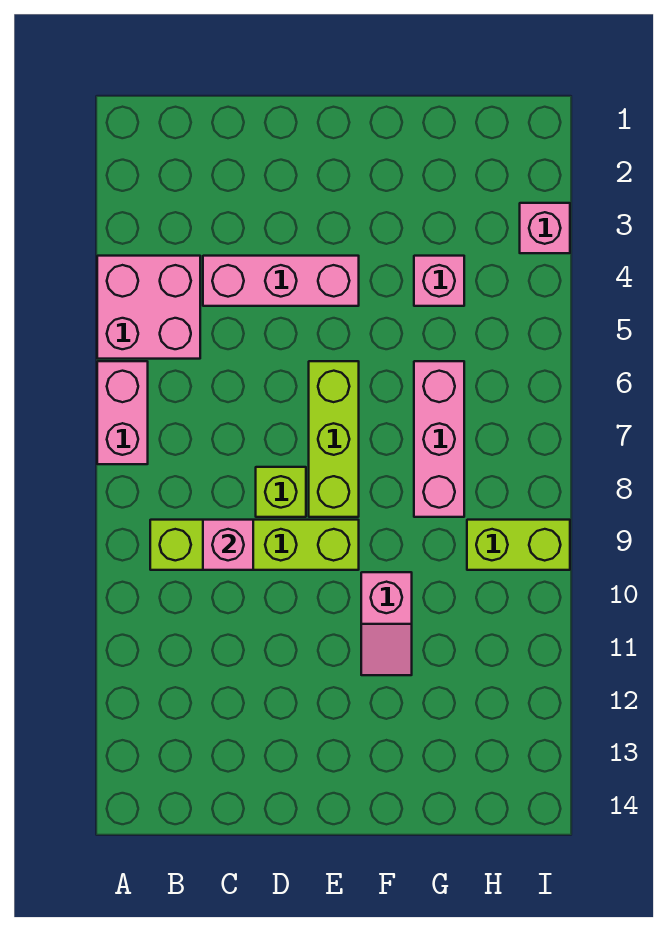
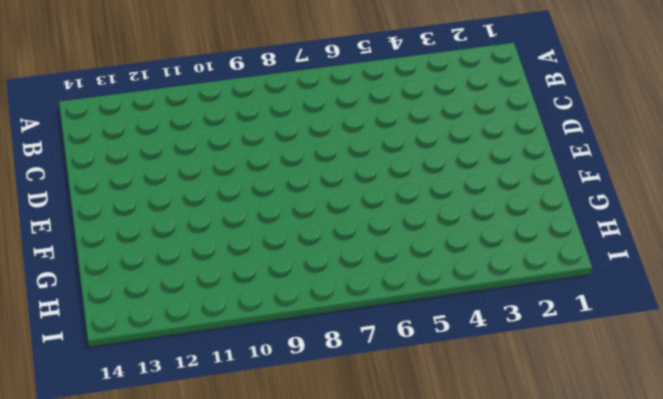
none -> pink brick A4:B5 level 1
none -> pink brick A6:A7 level 1
none -> lime brick B9:E9 level 1

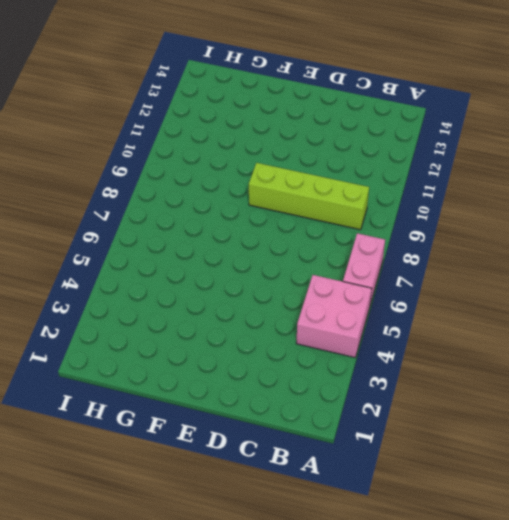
none -> pink brick C4:E4 level 1
none -> lime brick D8 level 1
none -> lime brick E6:E8 level 1

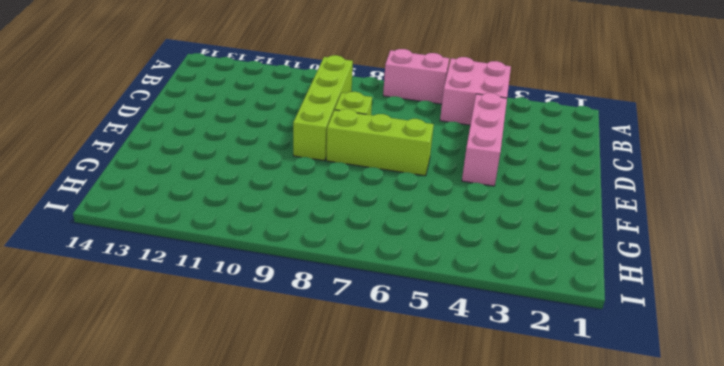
none -> pink slope F10:F11 level 1 top 10
none -> pink brick G4 level 1
none -> pink brick G6:G8 level 1

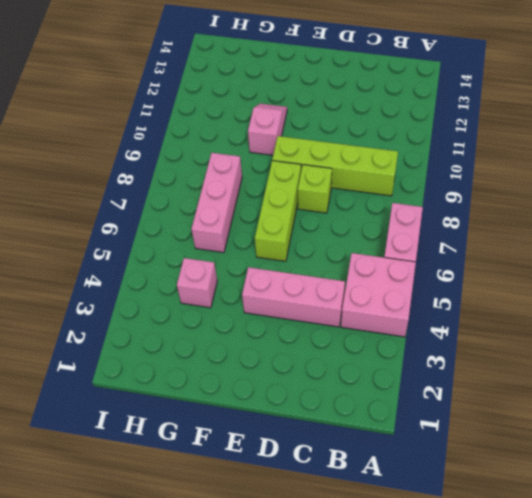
none -> lime brick H9:I9 level 1
none -> pink brick I3 level 1
none -> pink brick C9 level 2

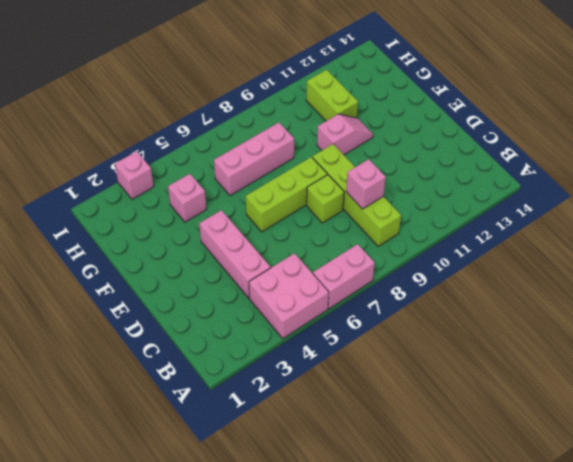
lime brick G11:H11 level 1 -> lime brick H9:I9 level 1

